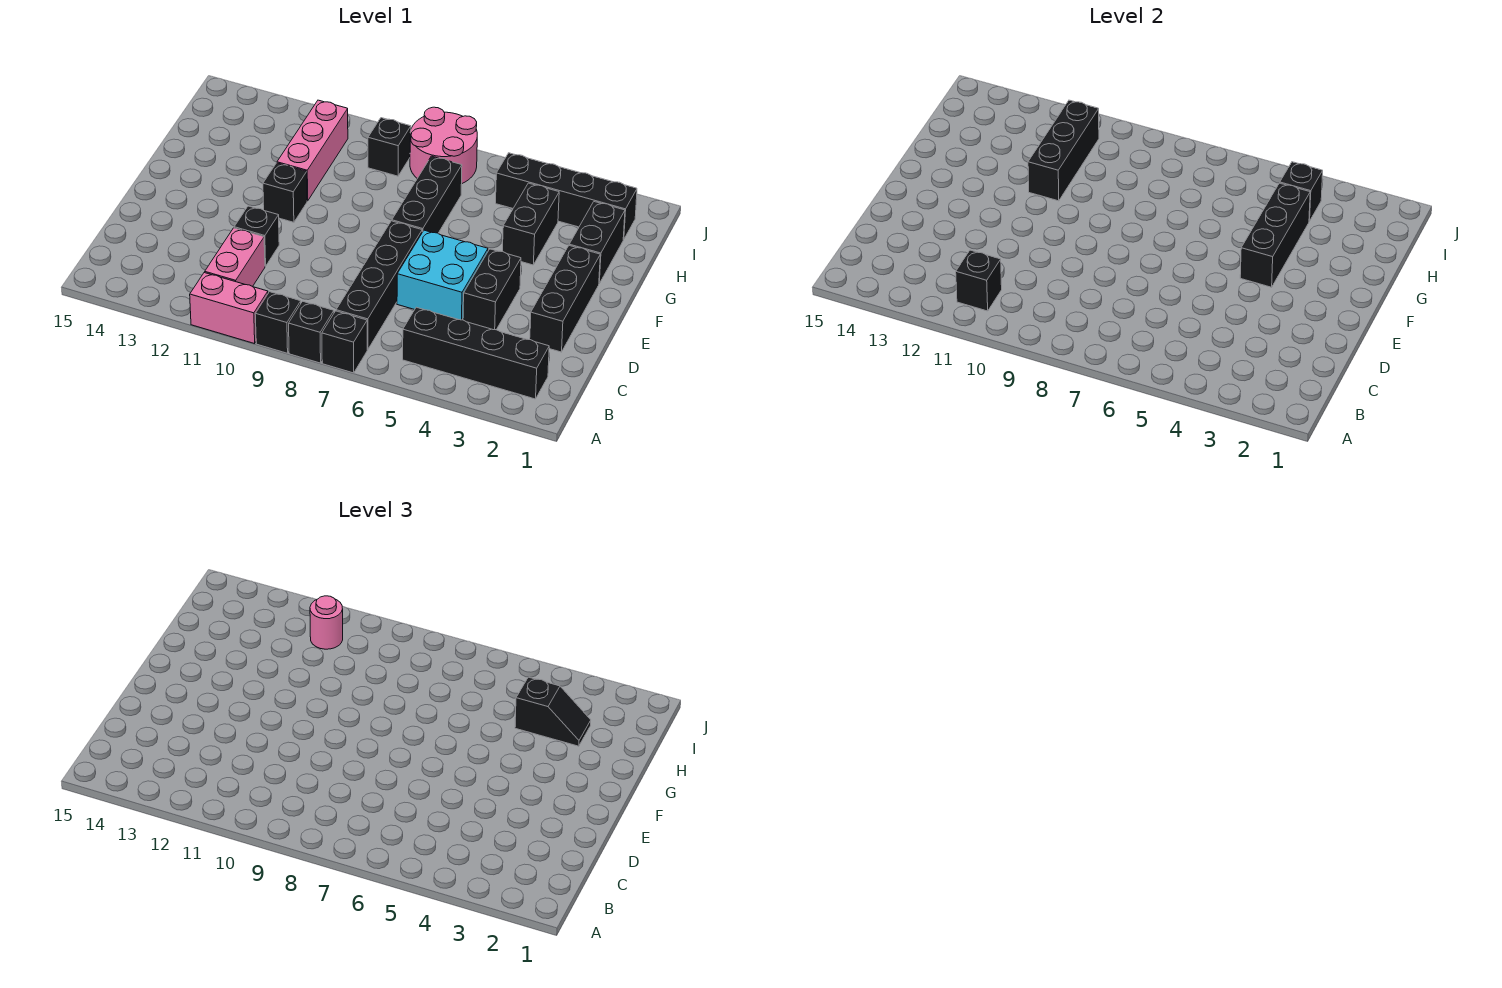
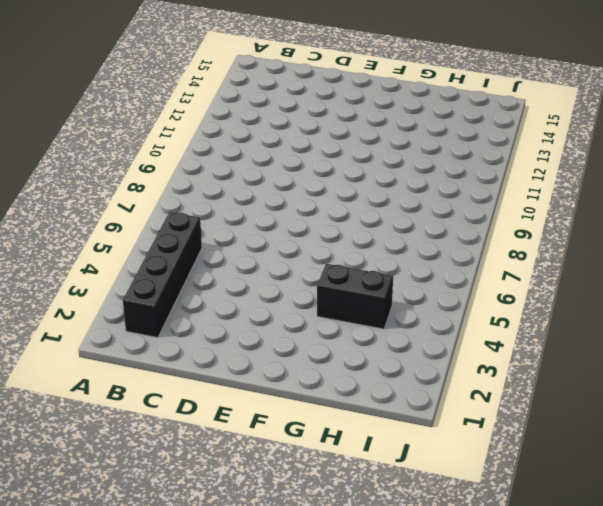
none -> black brick A7 level 1
none -> black brick A8 level 1
none -> black brick A9 level 1

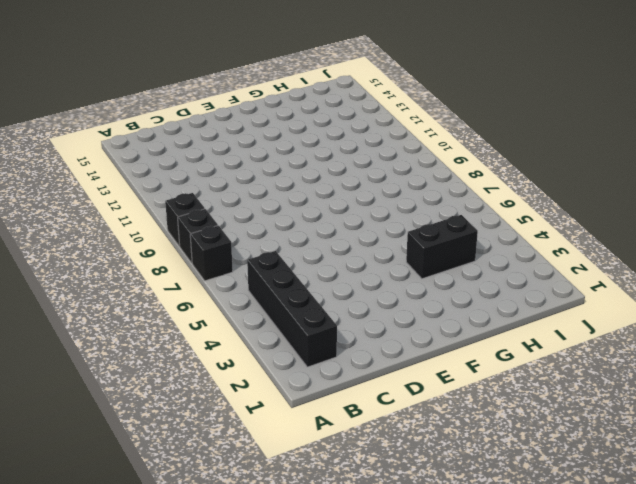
none -> pink brick A10:A11 level 1
none -> black brick B7:E7 level 1
none -> pink brick B11:C11 level 1

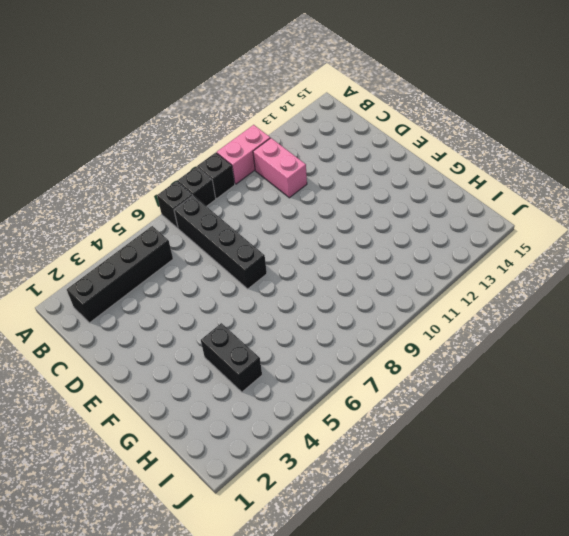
none -> black brick D2:F2 level 1
none -> black brick D4:E4 level 1
none -> cyan brick D5:E6 level 1

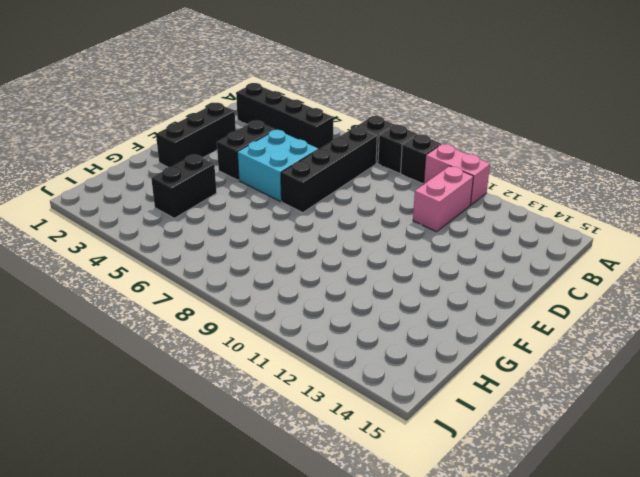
none -> black brick D11 level 1
none -> black brick F7:H7 level 1
none -> black brick F11 level 1

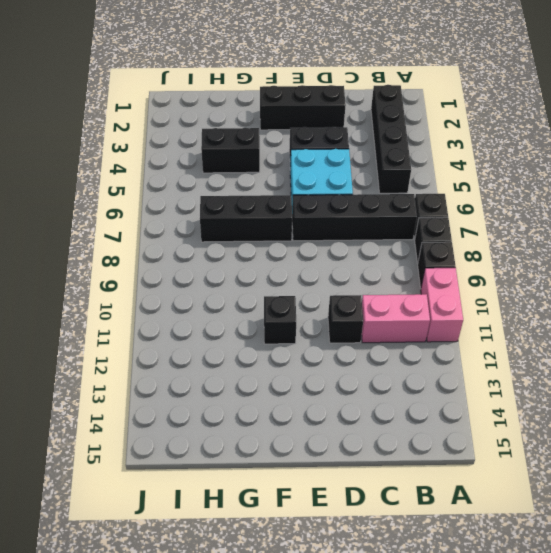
none -> black brick G2:H2 level 1
none -> pink brick G11:I11 level 1
none -> black brick I2:I5 level 1

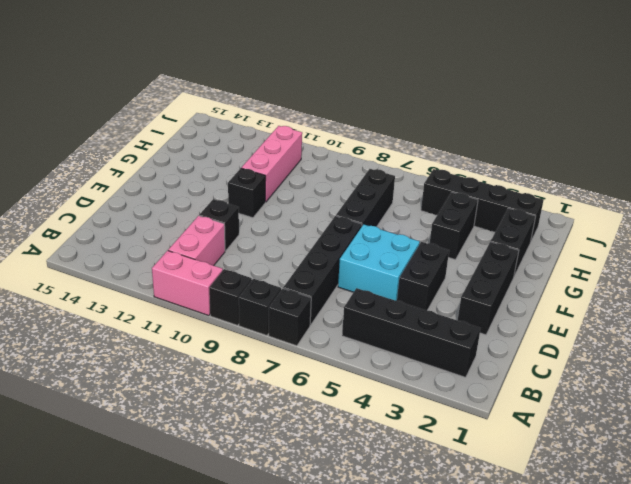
none -> pink round brick I7:J8 level 1
none -> black brick I9 level 1
none -> black brick B11 level 2

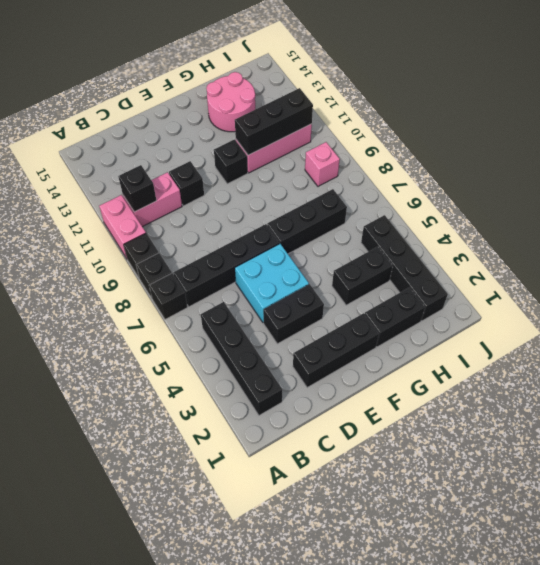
pink round brick G13:H14 level 1 -> pink round brick I7:J8 level 1
pink brick I9 level 1 -> black brick I9 level 1
none -> black brick F4:H4 level 2
none -> black brick I4 level 2
none -> black slope H3:H4 level 3 top 4

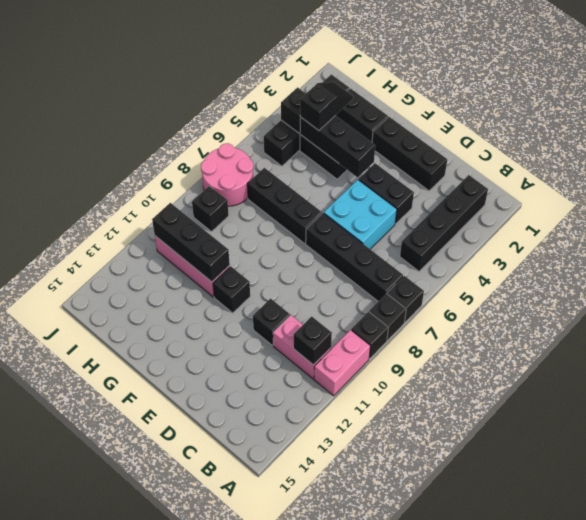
none -> pink round brick I11 level 3

